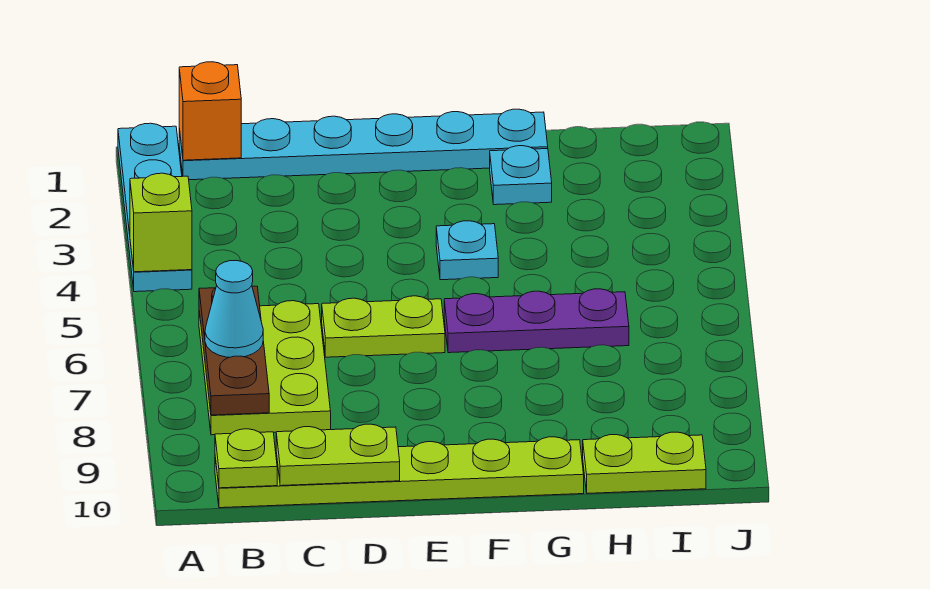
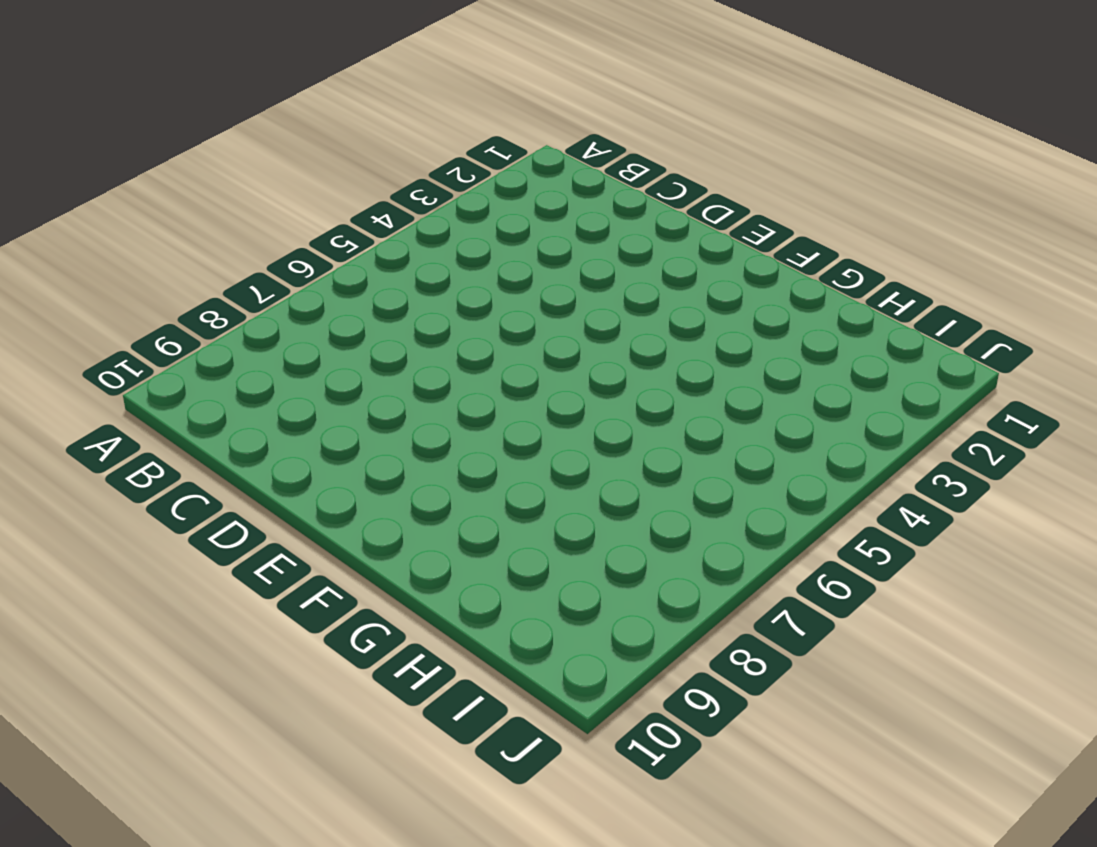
none -> cyan plate A1:A4 level 1
none -> cyan plate B1:G1 level 1
none -> lime plate B6:C8 level 1

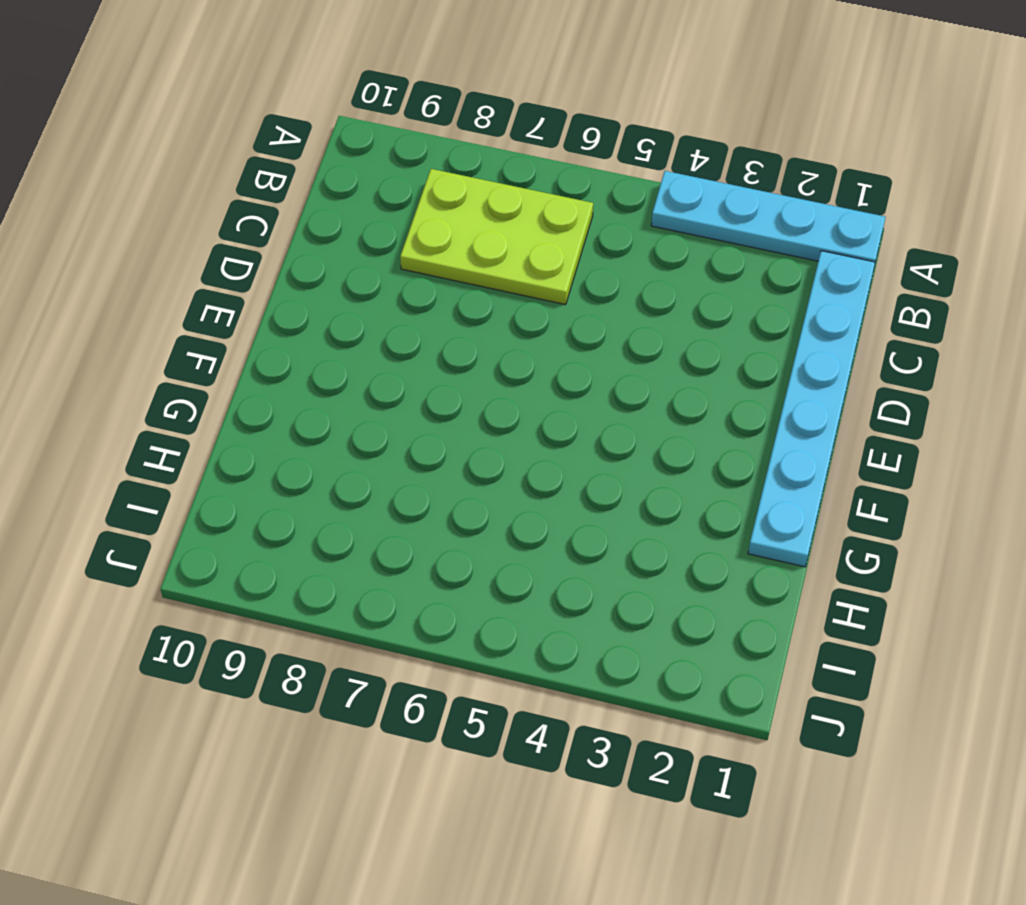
none -> lime plate B10:G10 level 1
none -> lime plate D6:E6 level 1
none -> cyan plate F4 level 1

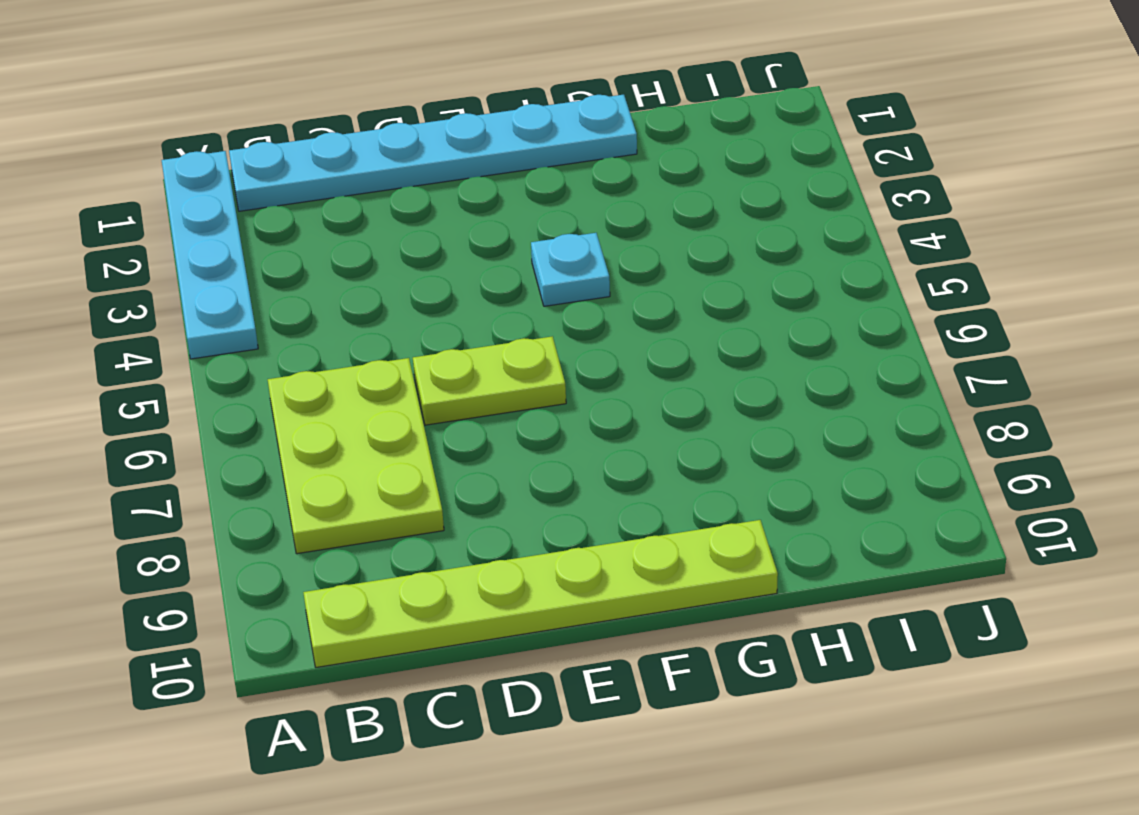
none -> purple plate F6:H6 level 1
none -> cyan plate G2 level 1
none -> lime plate H10:I10 level 1

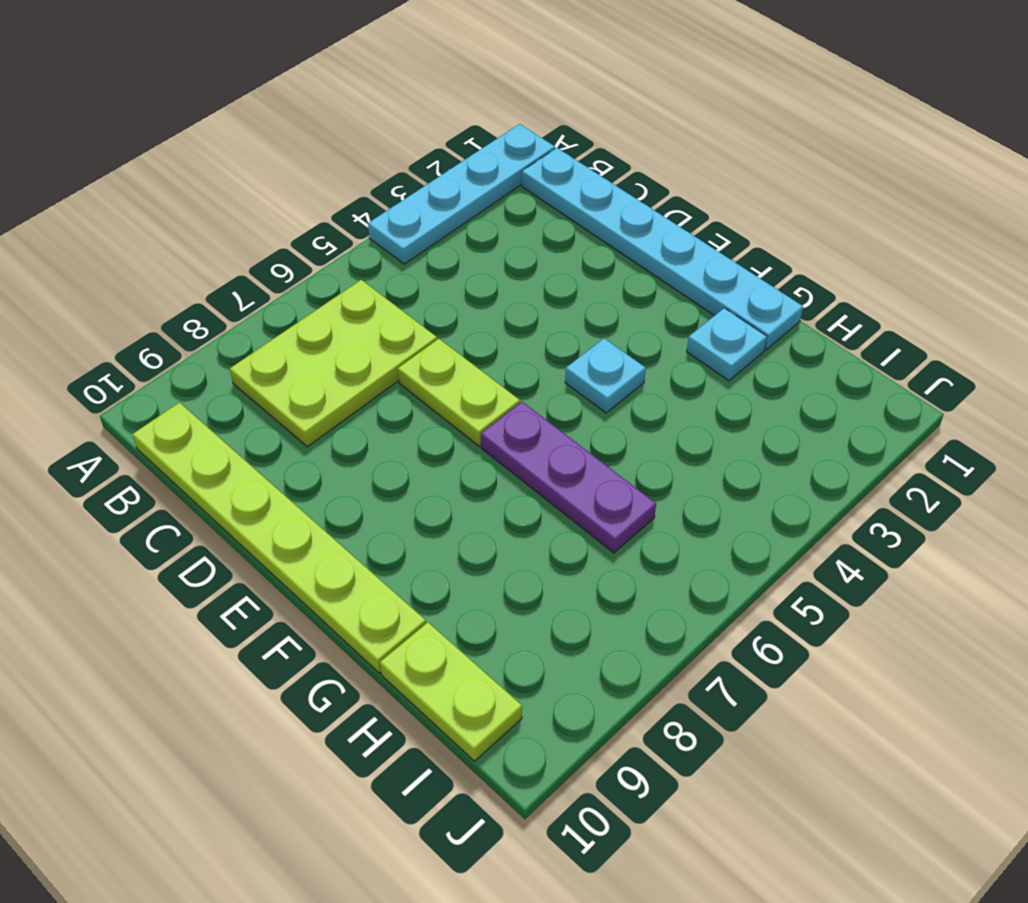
none -> lime brick A4 level 2
none -> orange brick B1 level 2
none -> brown plate B6:B8 level 2

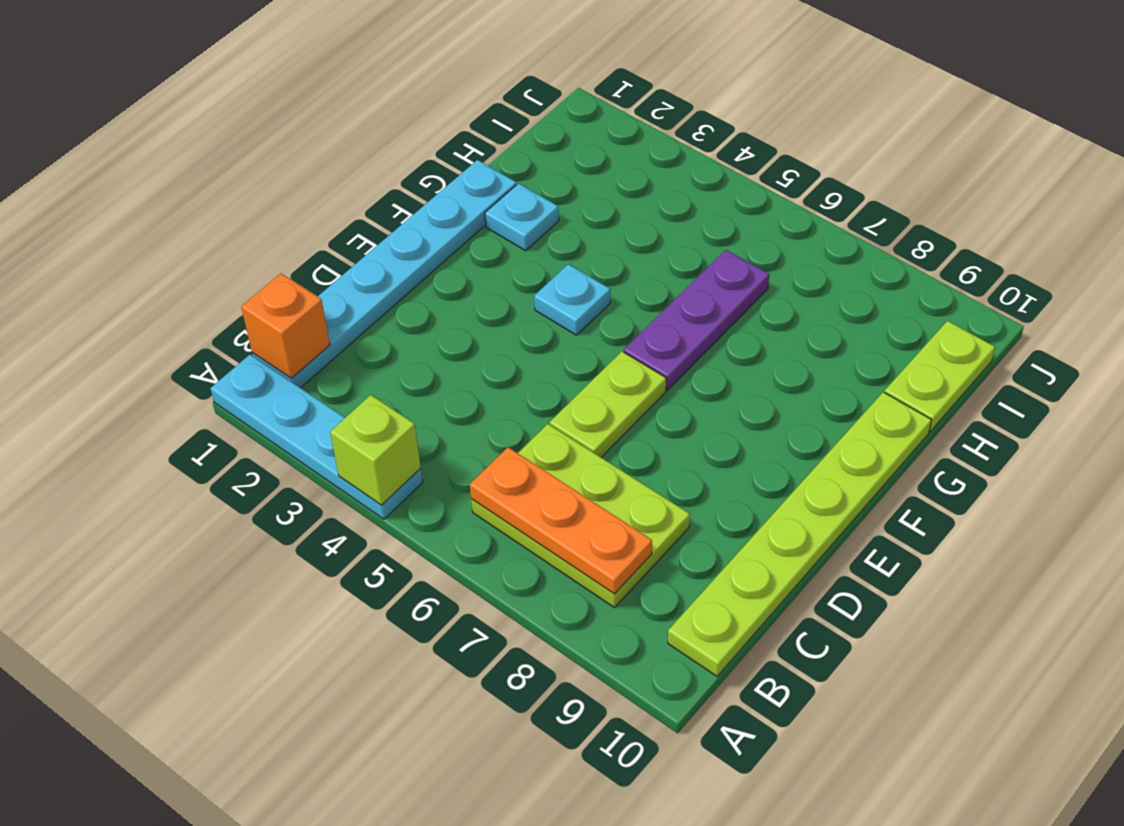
orange plate B6:B8 level 2 -> brown plate B6:B8 level 2
none -> lime plate B10 level 2
none -> lime plate C10:D10 level 2
none -> cyan cone B7 level 3

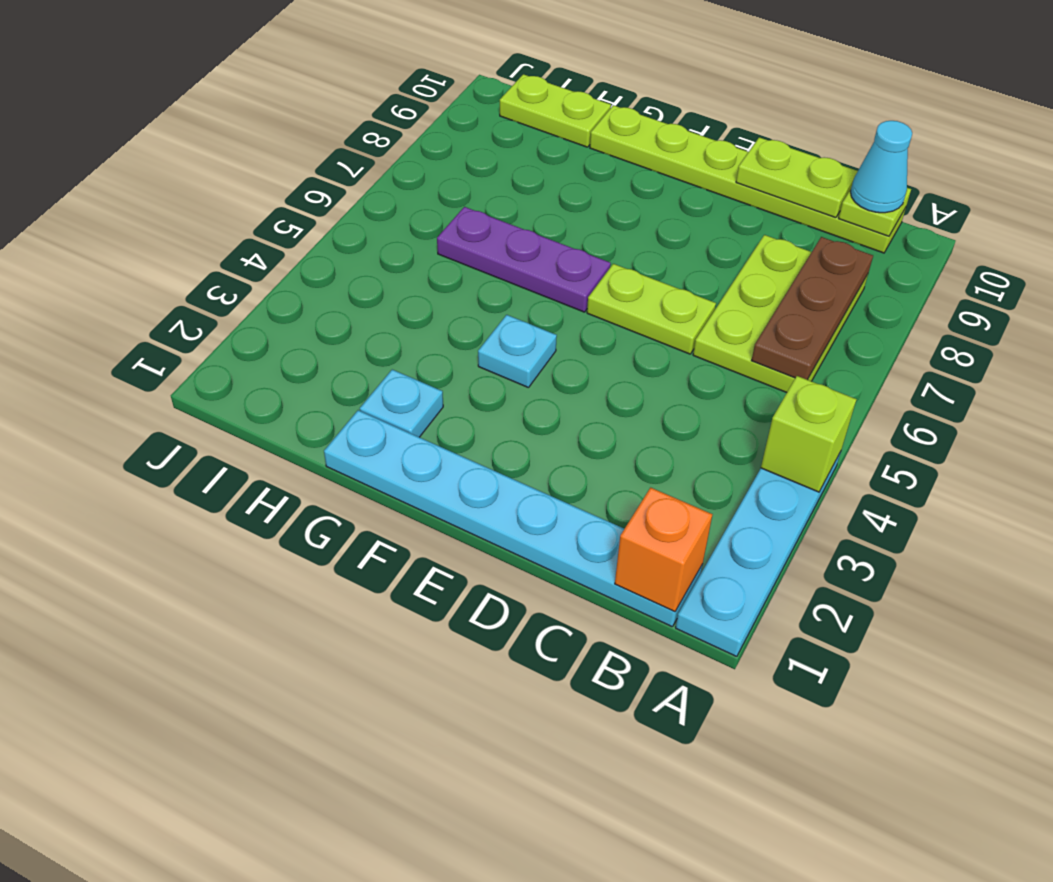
cyan cone B10 level 3 -> cyan cone B7 level 3

